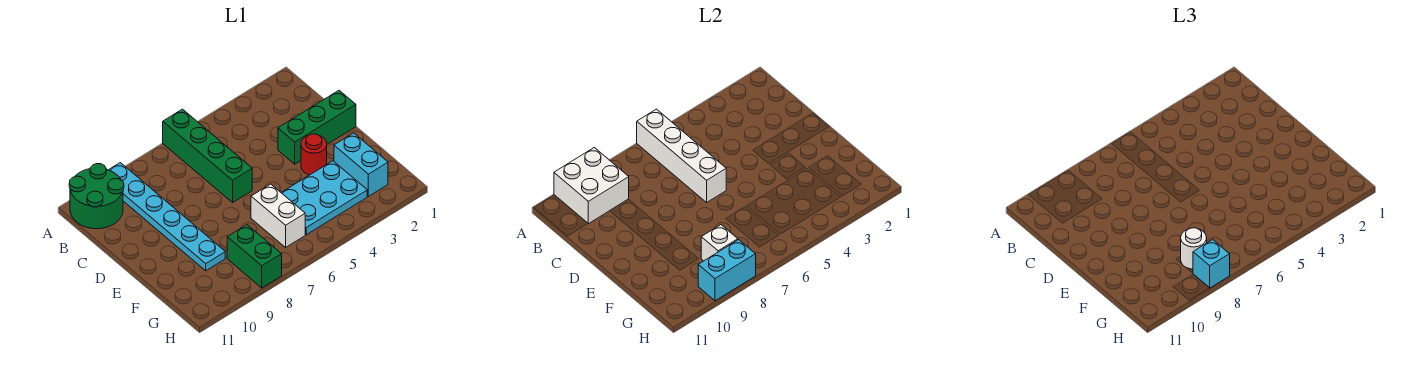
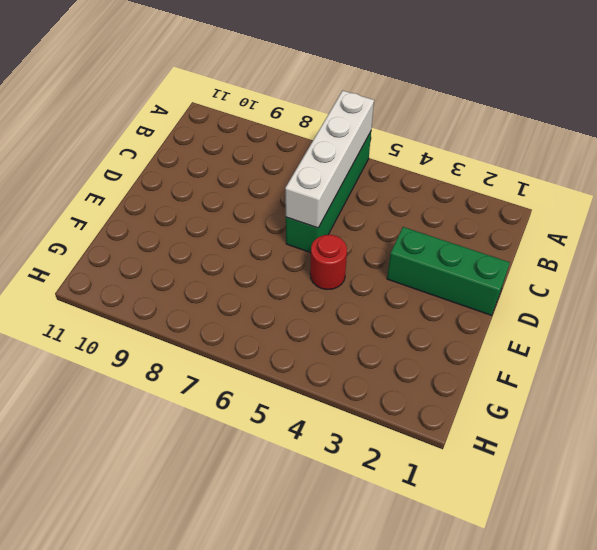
red round brick E5 level 1 -> red round brick E3 level 1
none -> cyan plate A9:F9 level 1
none -> green round brick A10:B11 level 1
none -> cyan brick F2:G2 level 1

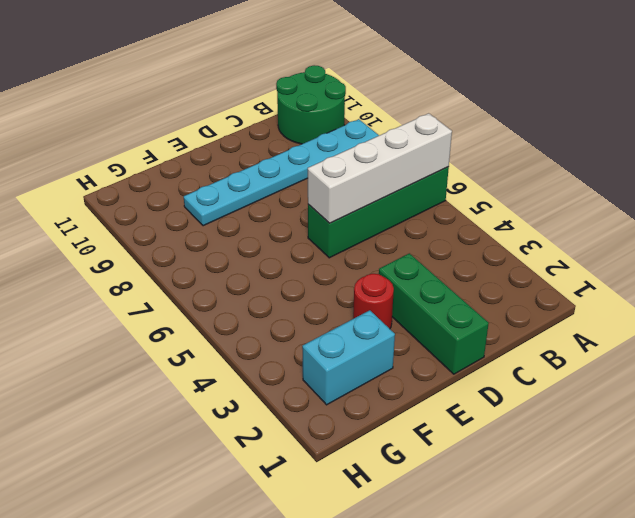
none -> cyan plate F3:G5 level 1
none -> white brick F6:G6 level 1
none -> green brick G8:H8 level 1

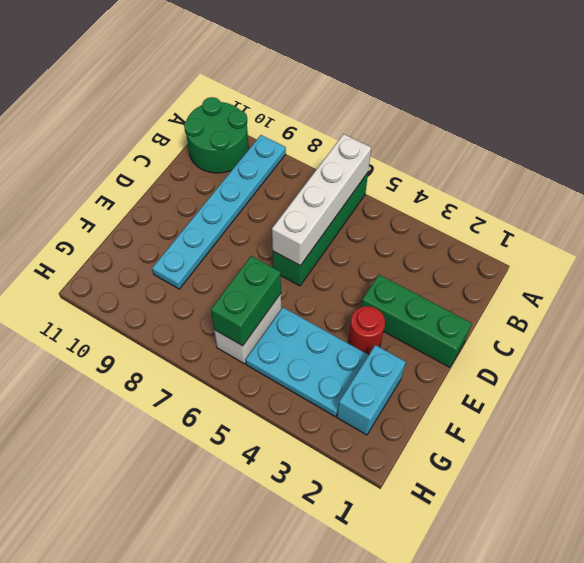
green brick F6:G6 level 2 -> green brick G8:H8 level 1
none -> white brick A9:B10 level 2
none -> white brick G8 level 2
none -> cyan brick H8:H9 level 2

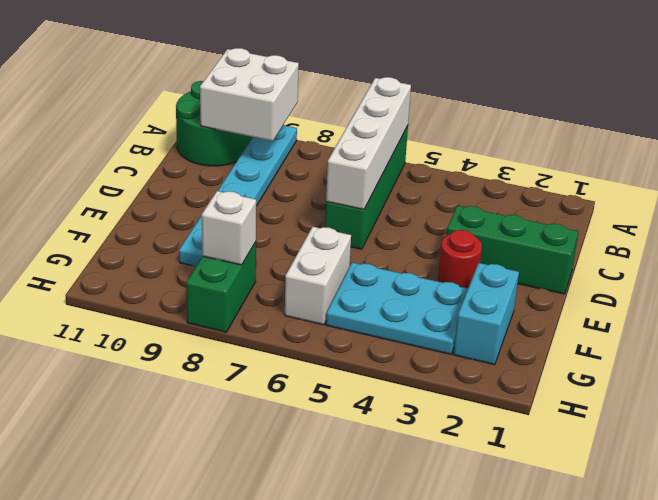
none -> cyan brick H8:H9 level 2
none -> white round brick G8 level 3
none -> cyan brick H8 level 3

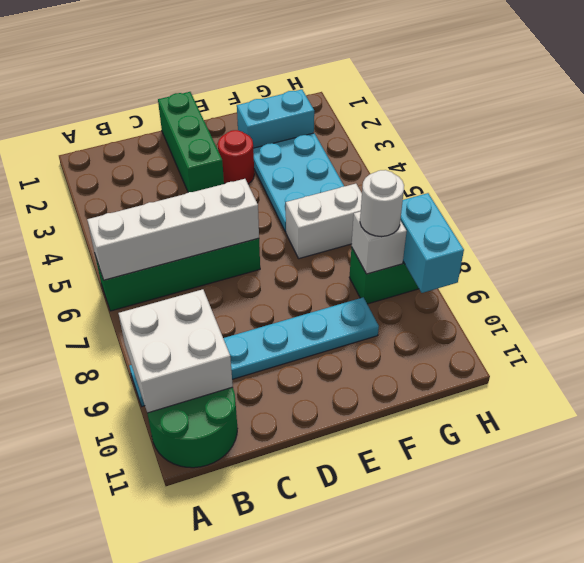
none -> cyan brick H8 level 3

